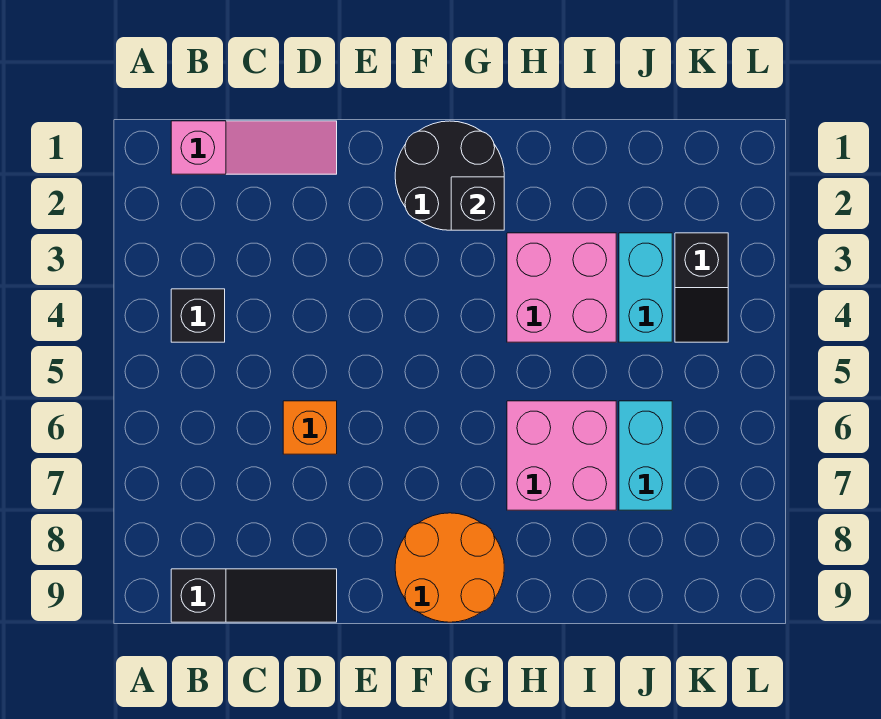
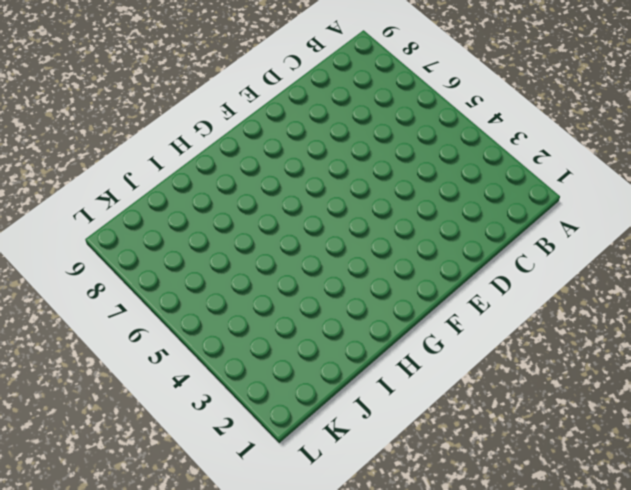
none -> pink slope B1:D1 level 1 top B
none -> black brick B4 level 1
none -> black slope B9:D9 level 1 top B

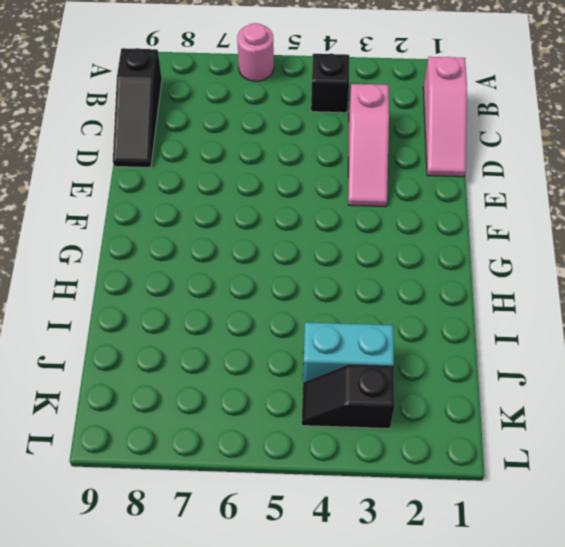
pink round brick A6 level 1 -> none
pink slope C3:E3 level 1 top C -> none
none -> orange brick D6 level 1
none -> black round brick F1:G2 level 1
none -> orange round brick F8:G9 level 1

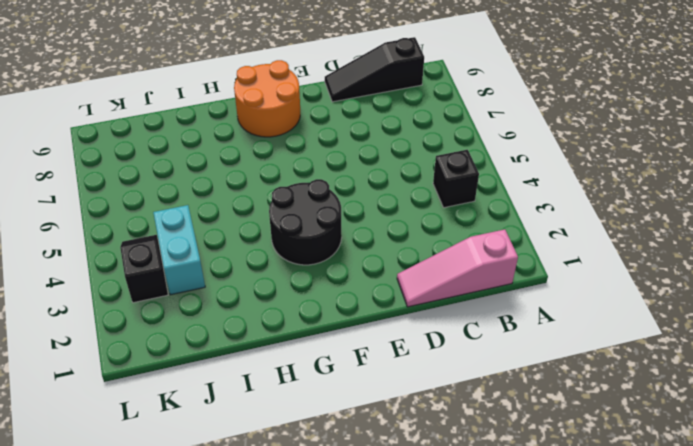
black round brick F3:G4 level 1 -> black round brick F1:G2 level 1
none -> orange brick D6 level 1
none -> pink brick H3:I4 level 1
none -> pink brick H6:I7 level 1

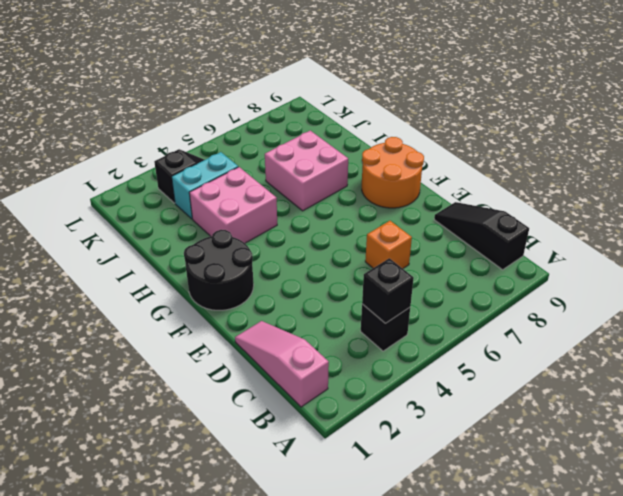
black brick B4 level 2 -> black brick G2 level 2
none -> cyan brick J6:J7 level 1

